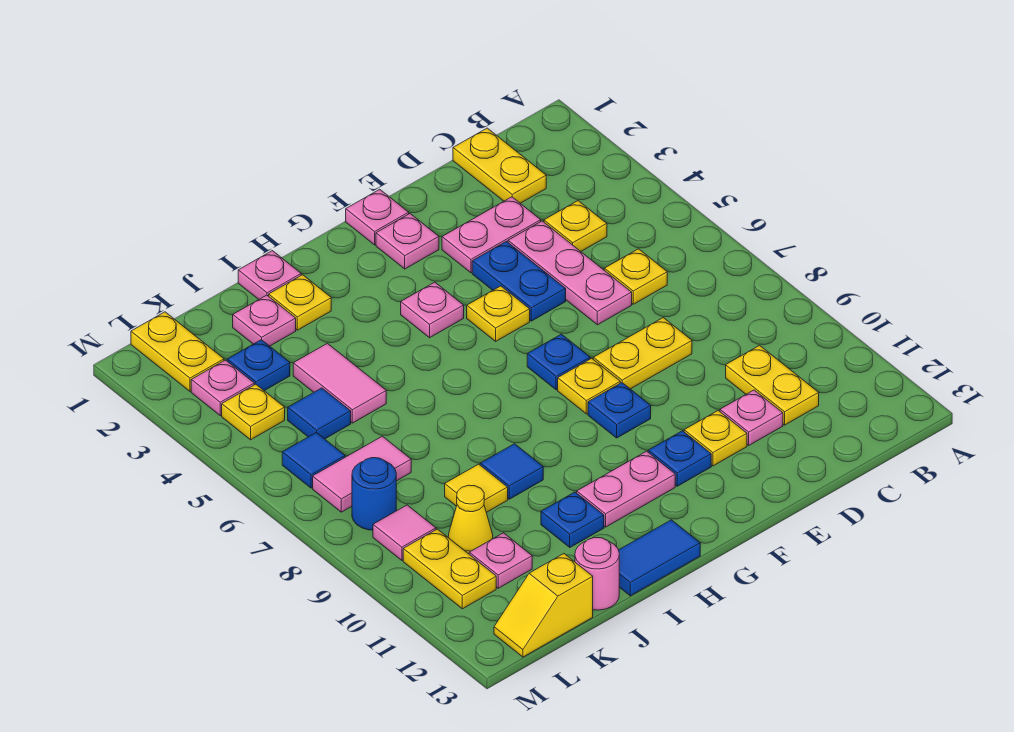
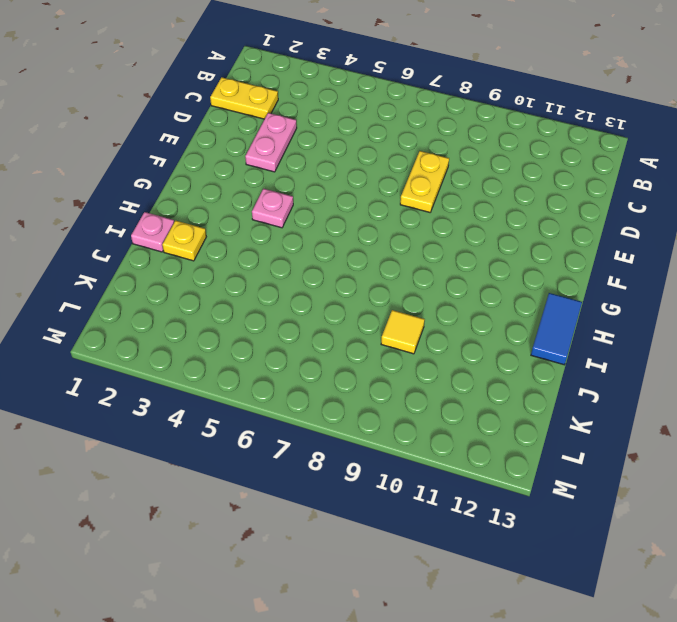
none -> yellow plate C4 level 1
none -> yellow plate C6 level 1
none -> yellow plate C10:C11 level 1
none -> pink plate D4:D6 level 1

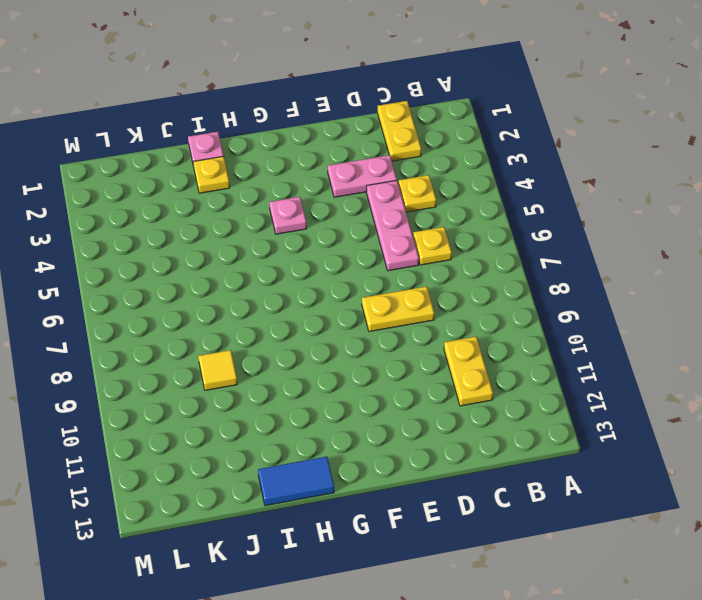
none -> pink plate D11 level 1
none -> blue plate E4:E5 level 1
none -> yellow plate E11 level 1
none -> pink plate F1 level 1

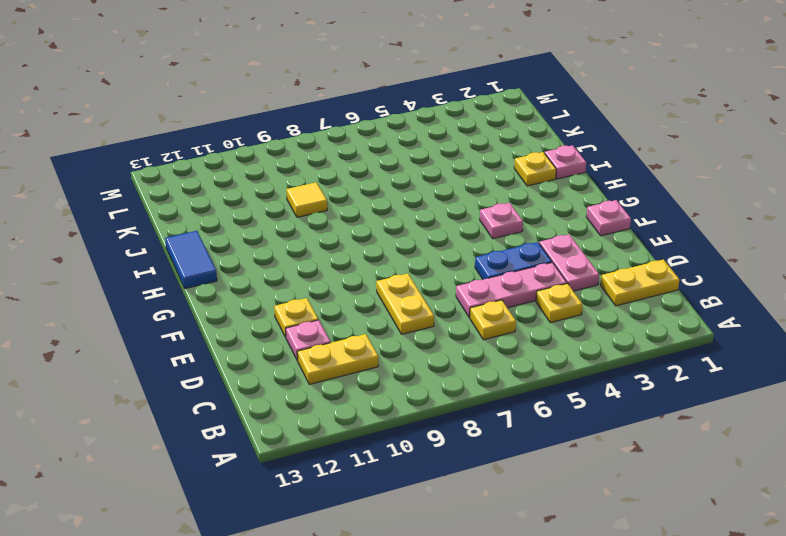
none -> pink plate F2 level 1
none -> yellow plate F5 level 1
none -> blue plate F7 level 1
none -> yellow plate F8 level 1

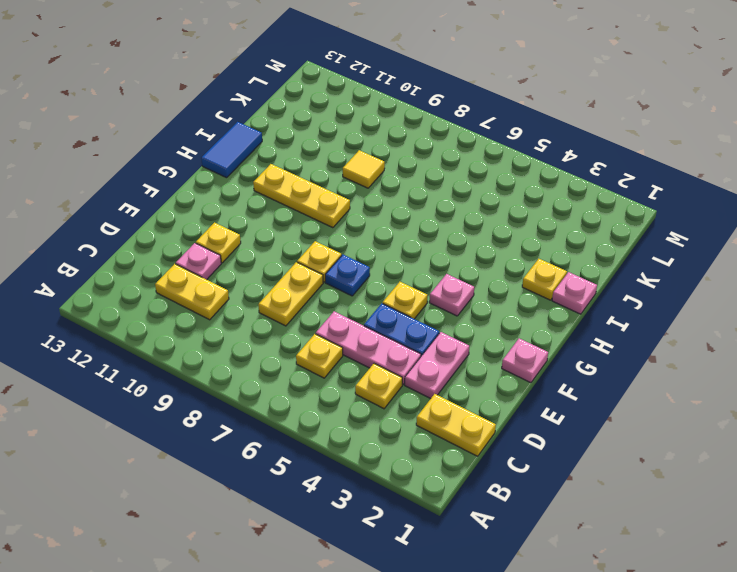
yellow plate H9:H11 level 1 -> pink plate G11:H11 level 1
none -> pink plate F2 level 1
none -> blue plate F9 level 1
none -> blue plate F11 level 1
none -> blue tile I9 level 1

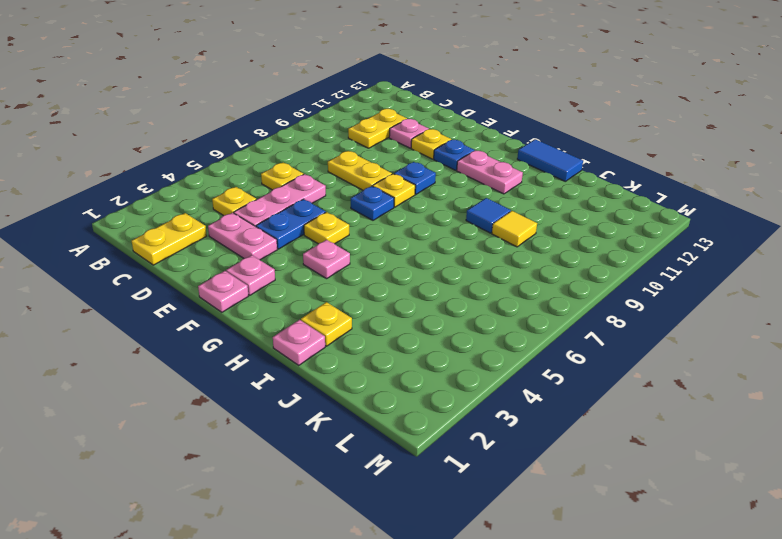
none -> blue plate I11 level 1
none -> pink plate J2 level 1
none -> pink tile J4:J5 level 1
none -> pink round brick J13 level 1

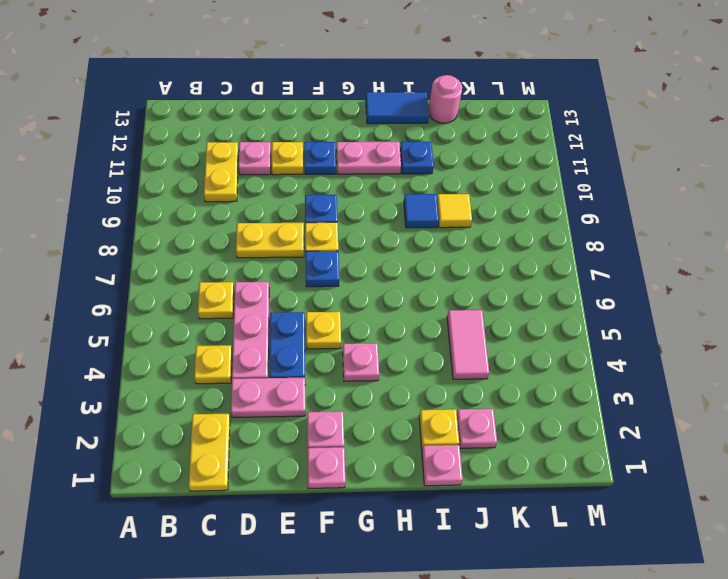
none -> blue plate K3 level 1
none -> blue tile K5 level 1
none -> pink tile K7:L7 level 1
none -> yellow cone K10 level 1

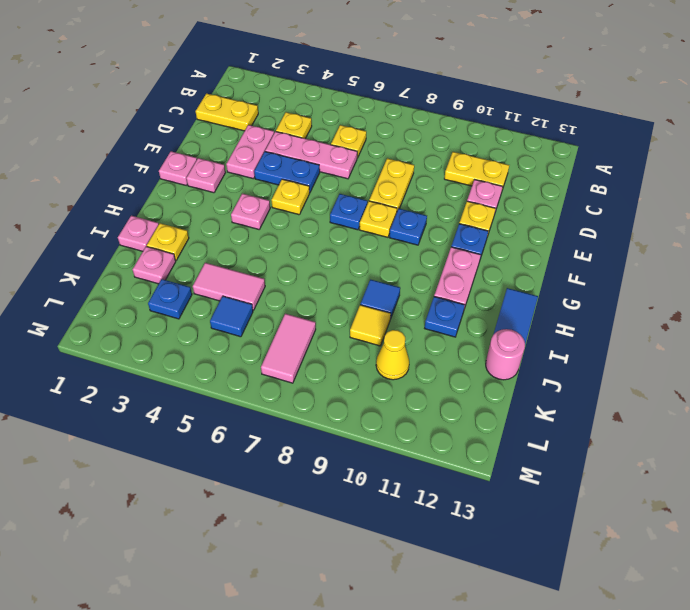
none -> pink plate K11 level 1
none -> yellow slope K13:L13 level 1 top K
none -> yellow plate L1:L2 level 1
none -> pink plate L3 level 1

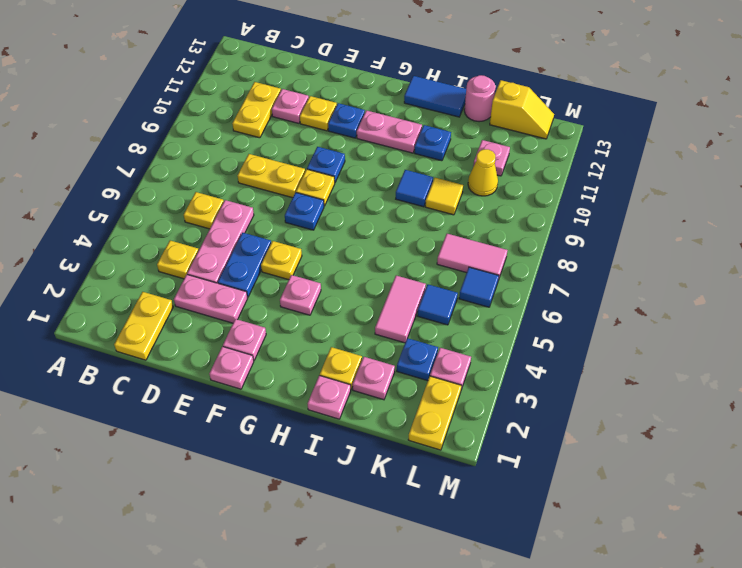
none -> yellow plate L4 level 1
none -> blue round brick L8 level 1
none -> pink tile L9 level 1
none -> yellow plate L10:L11 level 1

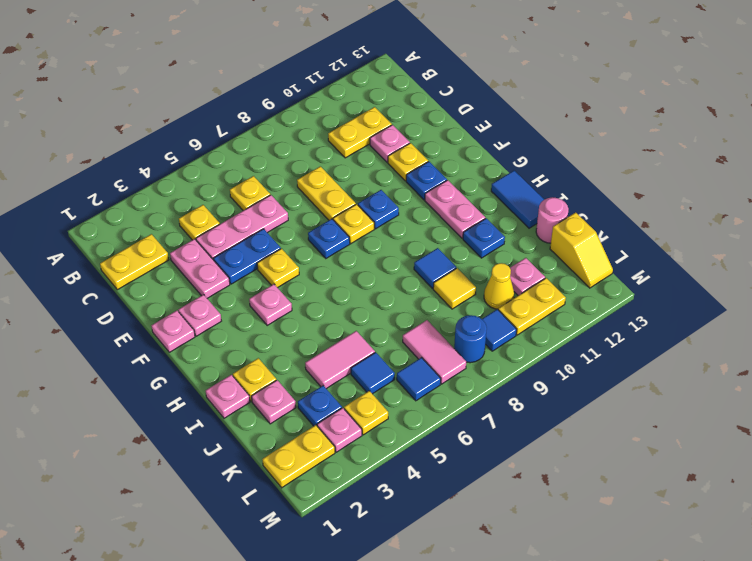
blue tile L9 level 1 -> pink tile L9 level 1

